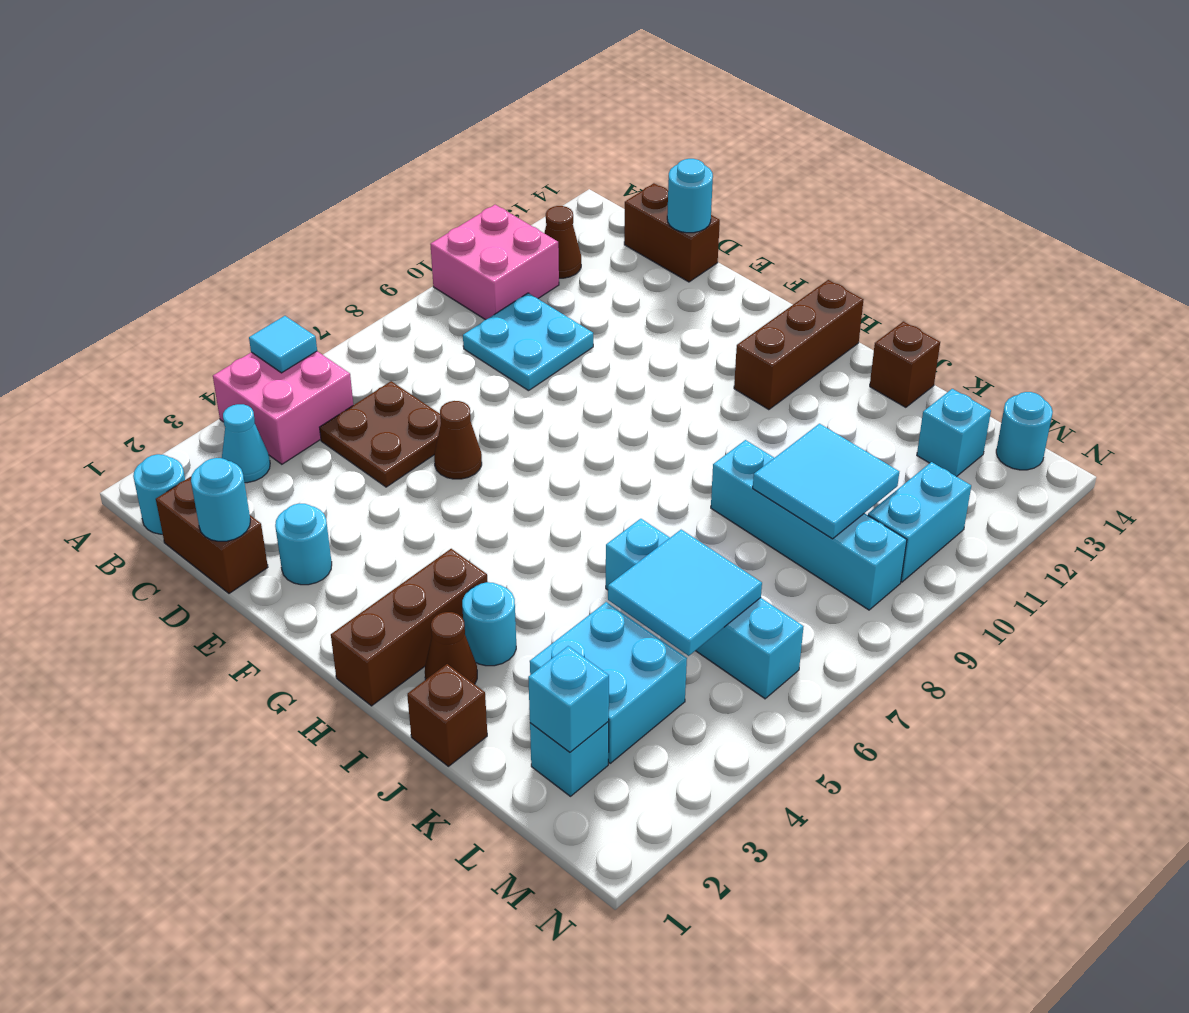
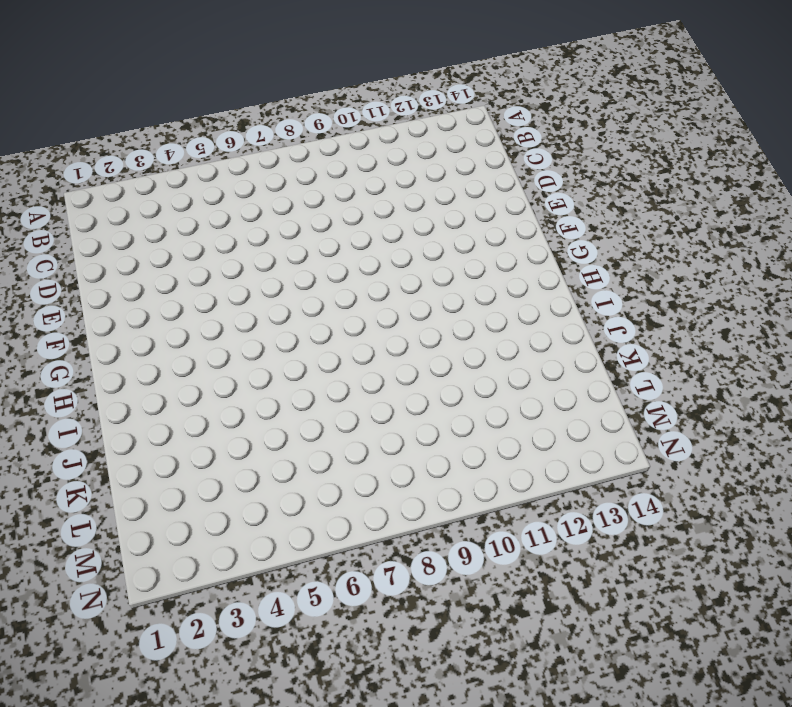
none -> pink brick A4:B5 level 1
none -> pink brick A10:B11 level 1
none -> cyan round brick B1 level 1
none -> cyan cone B3 level 1

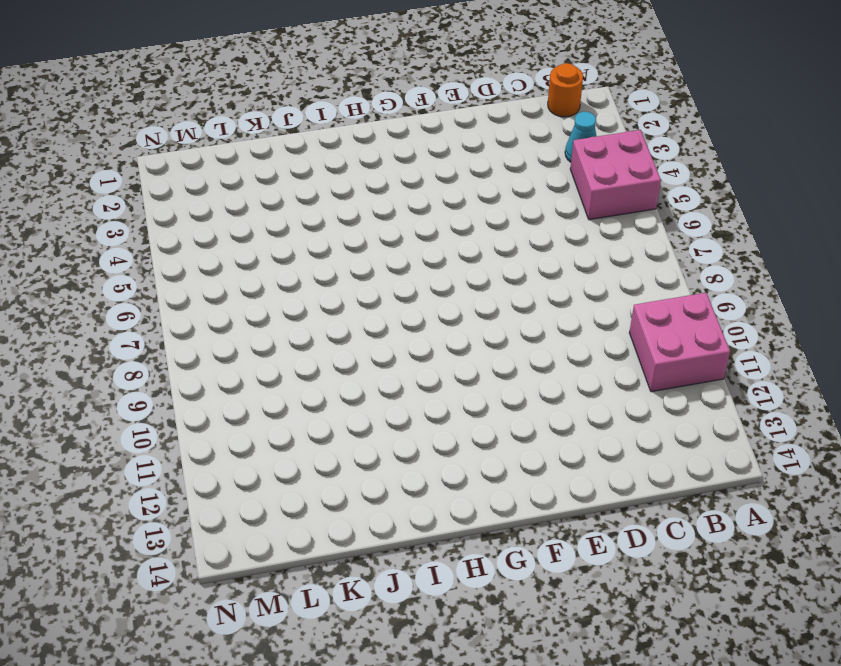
orange round brick B1 level 1 -> cyan round brick B1 level 1
none -> brown cone B12 level 1
none -> brown brick C1:D1 level 1
none -> brown plate C5:D6 level 1
none -> cyan plate C9:D10 level 1

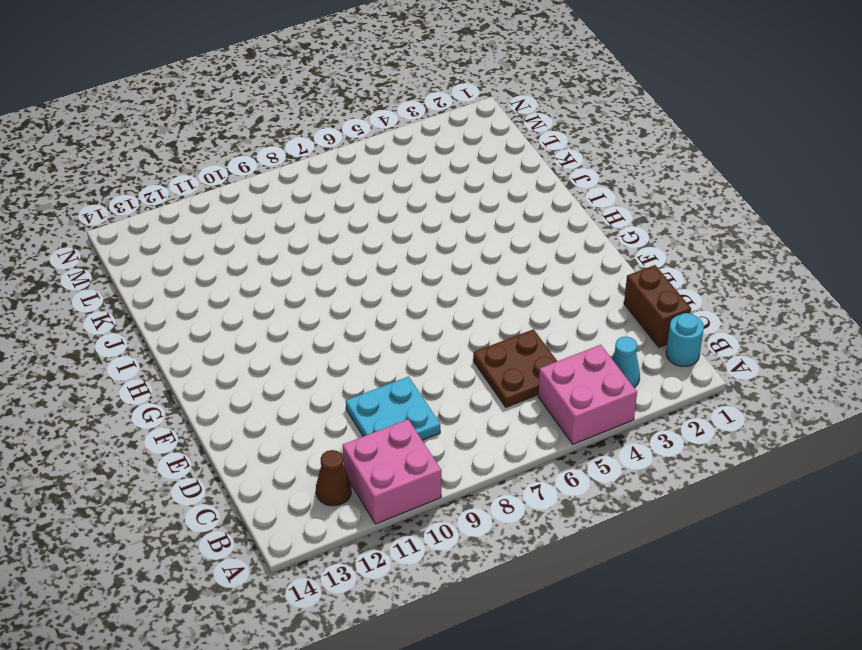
none -> brown brick C14:D14 level 1
none -> cyan round brick E2 level 1
none -> brown cone E6 level 1
none -> brown brick H1:H3 level 1

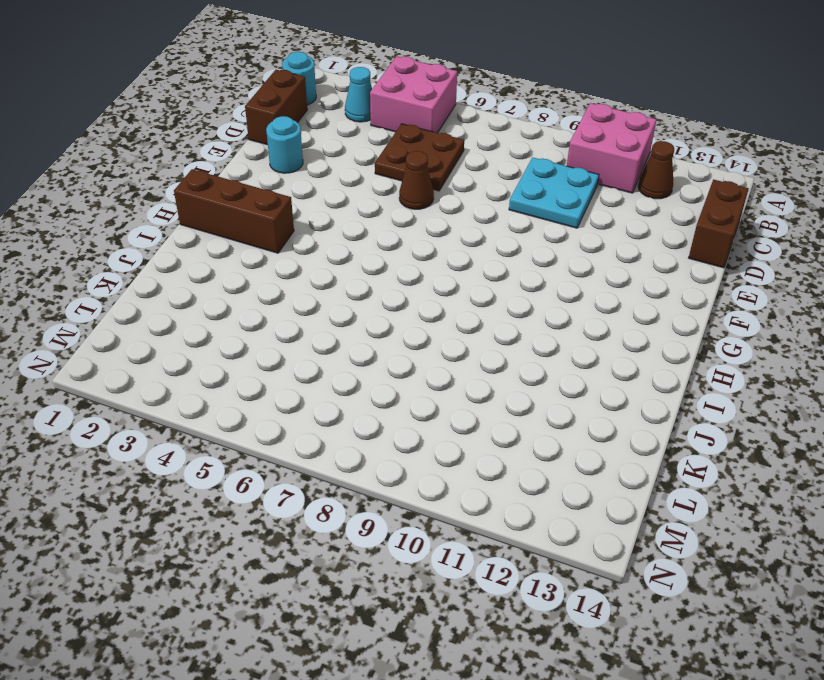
none -> brown brick H12:H14 level 1
none -> brown cone I2 level 1
none -> cyan round brick I3 level 1
none -> brown brick J1 level 1

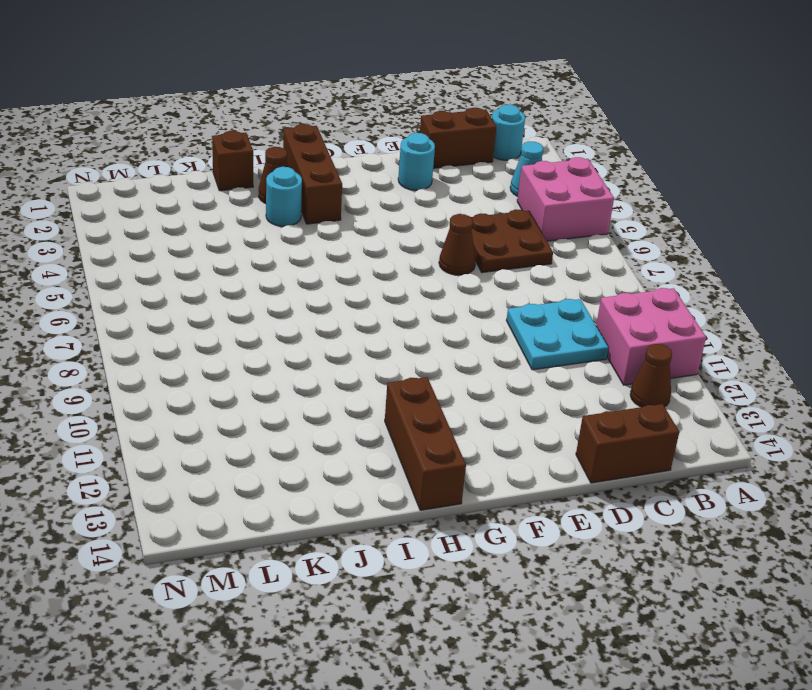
none -> cyan brick J6:M6 level 1
none -> cyan brick J9:M9 level 1
none -> brown brick J14 level 1
none -> cyan brick K3:L4 level 1

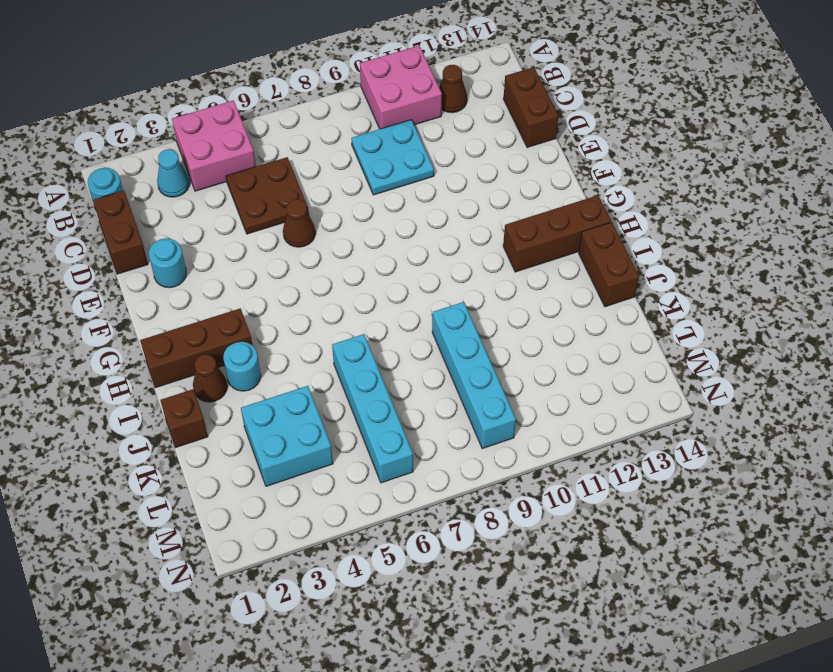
brown brick I14:J14 level 1 -> brown brick J14 level 1
none -> cyan brick L2 level 1
none -> cyan brick L13 level 1
none -> cyan brick M10:M11 level 1
none -> cyan round brick M14 level 1

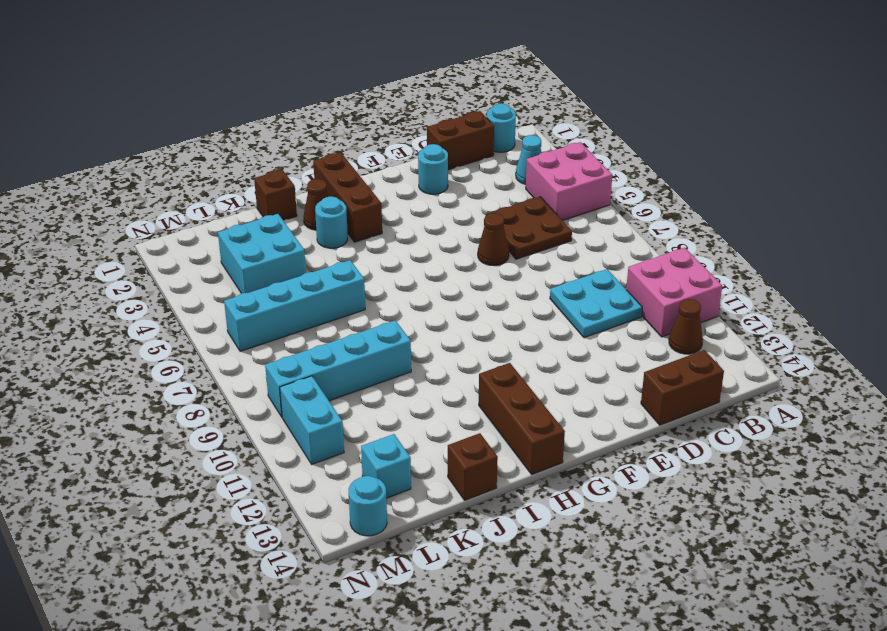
none -> cyan brick L2 level 1
none -> cyan tile A5 level 2
none -> cyan round brick D1 level 2
none -> cyan round brick D14 level 2

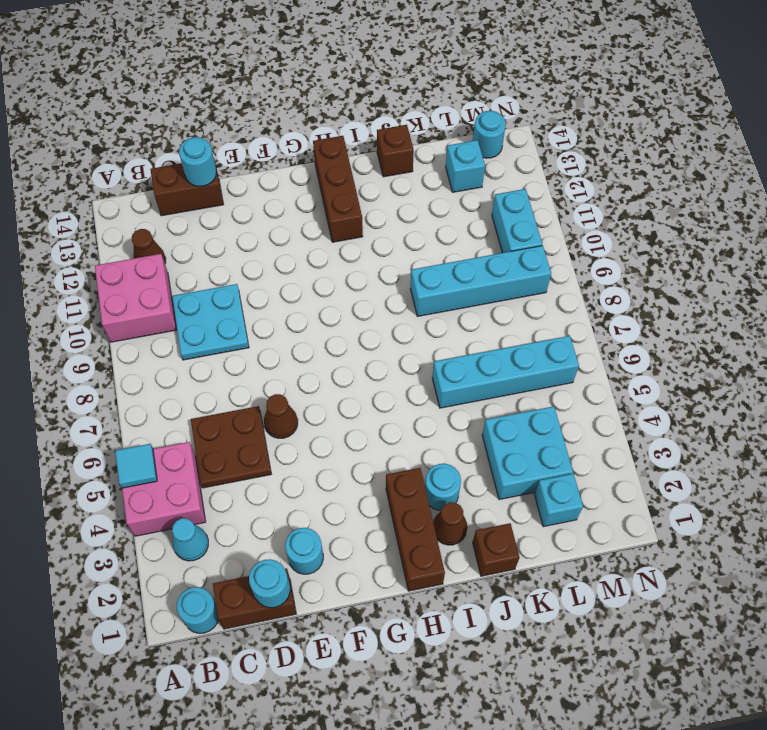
none -> cyan tile K5:L6 level 2
none -> cyan tile K9:L10 level 2
none -> cyan brick L2 level 2

